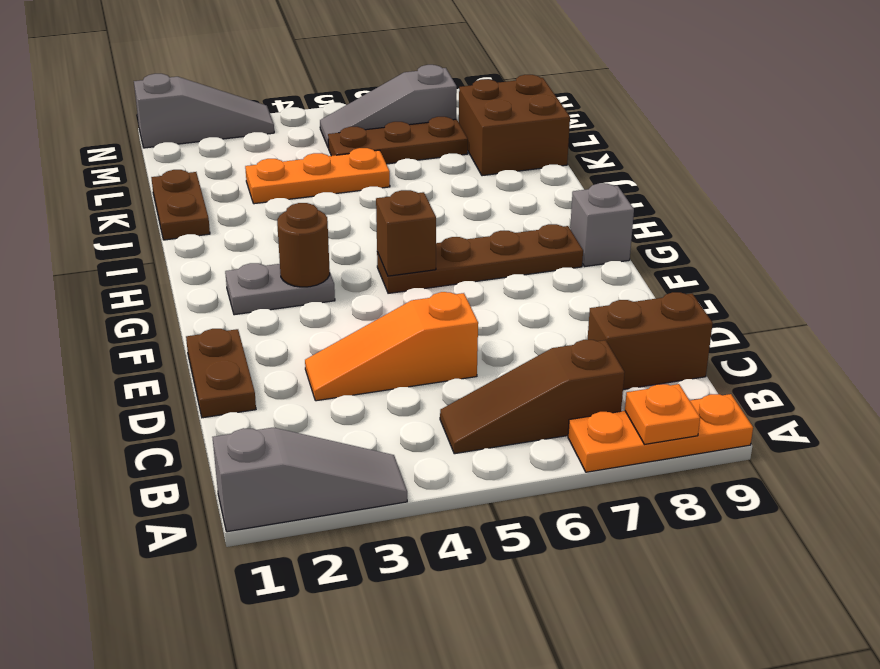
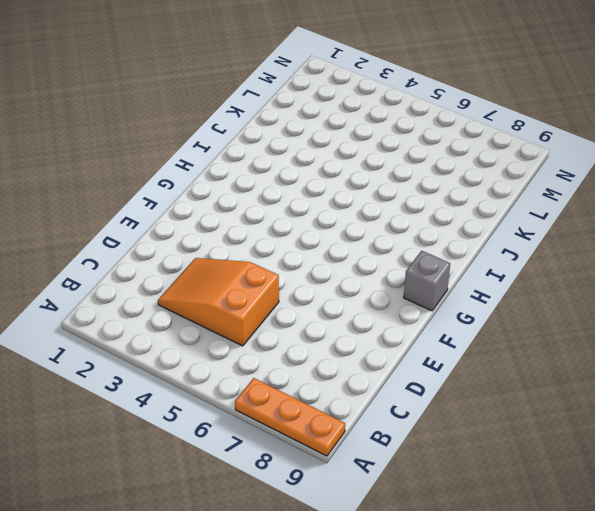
orange slope C3:D5 level 1 top 5 -> orange slope D3:D5 level 1 top 5
none -> grey slope A1:A3 level 1 top 1
none -> brown slope B5:B7 level 1 top 7
none -> brown brick C8:C9 level 1

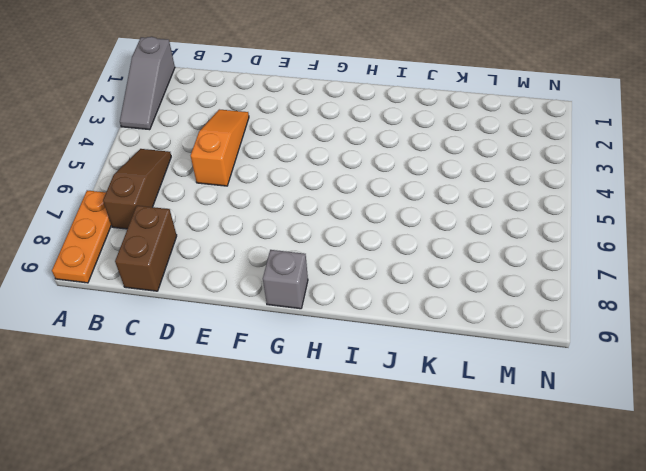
none -> brown plate D1:E1 level 1
none -> grey plate G2:G3 level 1
none -> brown plate G5:G8 level 1

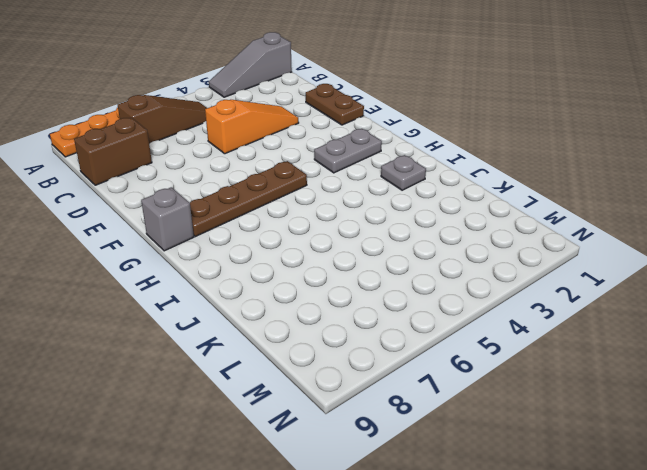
grey plate I2 level 1 -> none
none -> brown plate J1:K1 level 1
none -> orange plate K3:K5 level 1
none -> brown brick K8:L9 level 1

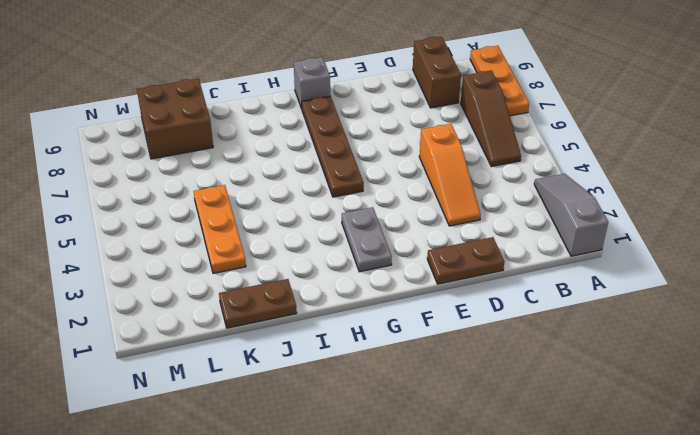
none -> brown plate L5:L7 level 1
none -> grey slope M5:M7 level 1 top 7
none -> grey slope N1:N3 level 1 top 1

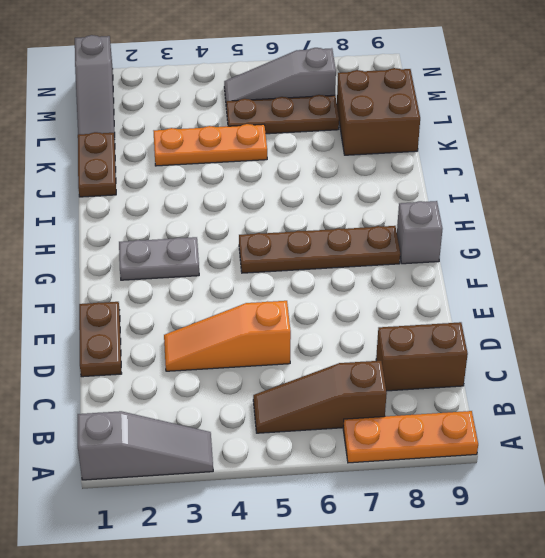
grey slope L1:N1 level 1 top N -> grey slope N1:N3 level 1 top 1
none -> orange plate A8 level 2
none -> brown round brick G3 level 2
none -> brown brick G5 level 2

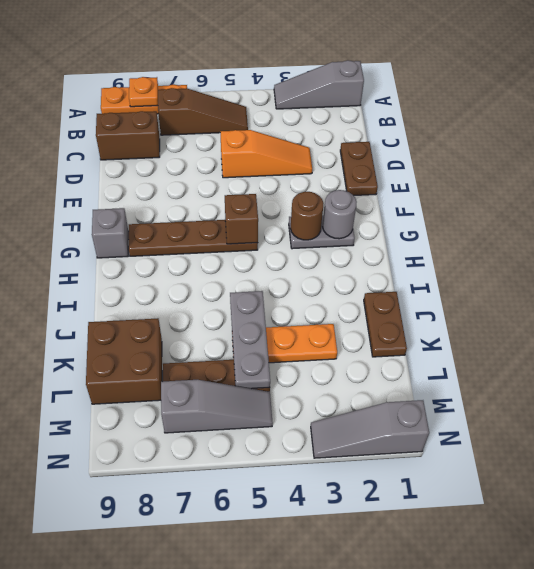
grey round brick G2 level 2 -> none
grey plate J5:L5 level 2 -> none

